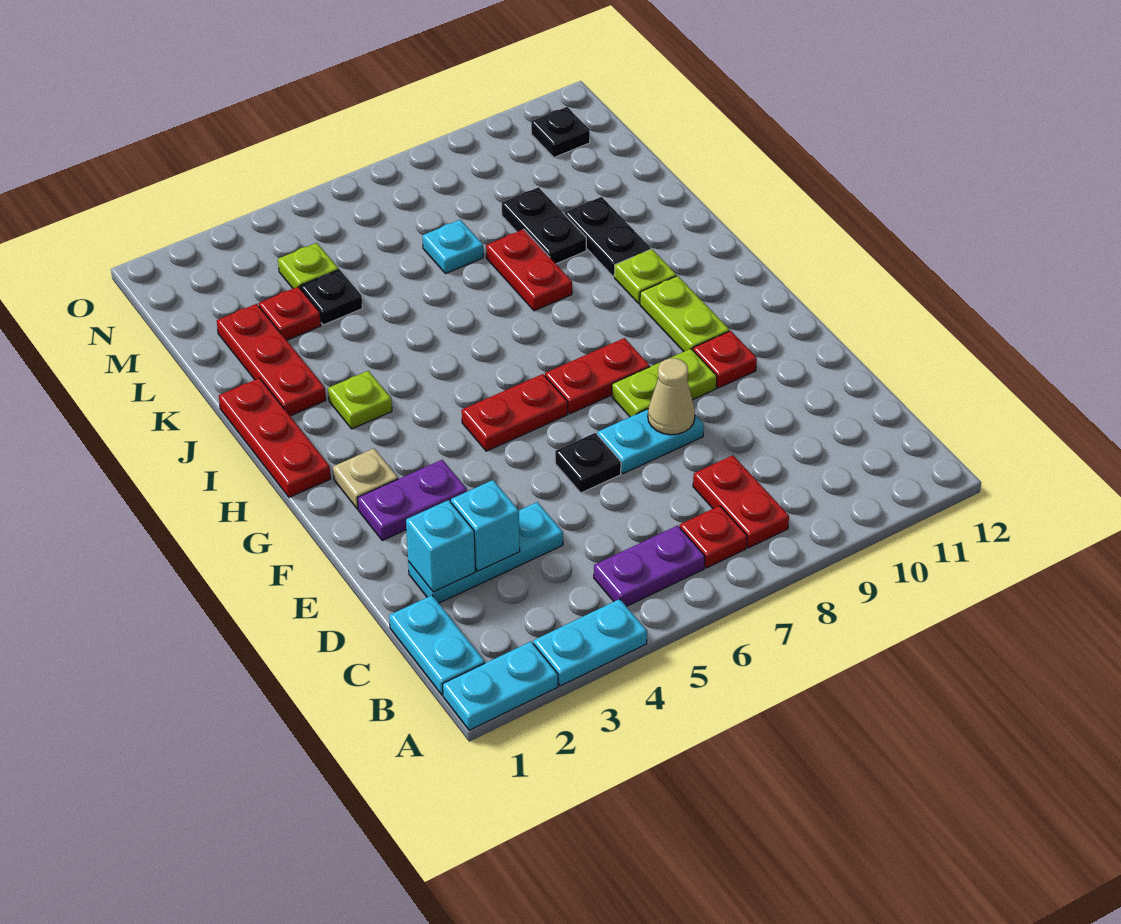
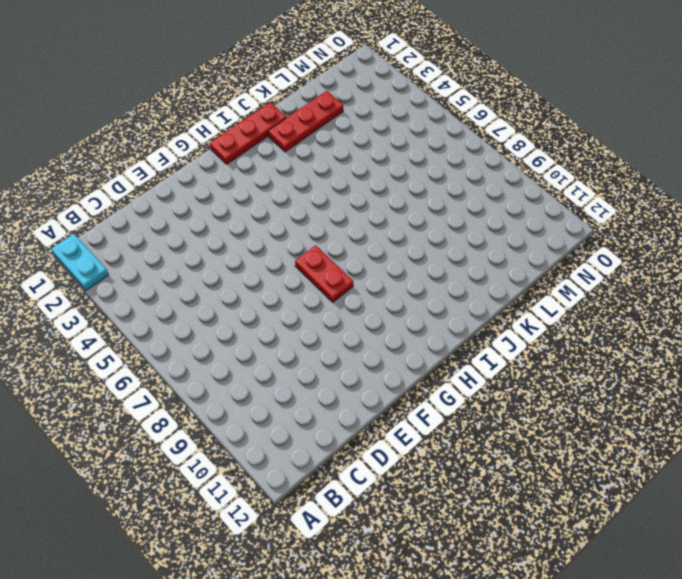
none -> cyan plate A3:A4 level 1
none -> cyan plate B1:C1 level 1
none -> purple plate B5:B6 level 1
none -> red plate B7 level 1

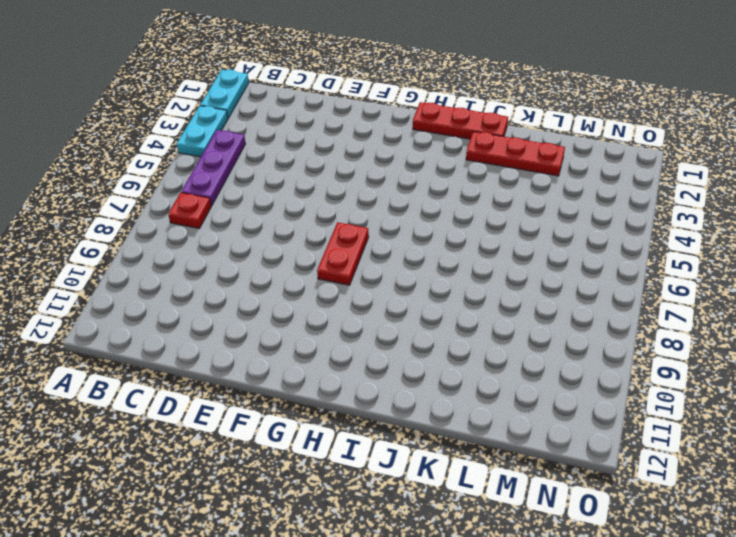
purple plate B4:B6 level 1 -> purple plate B5:B6 level 1
none -> cyan plate B1:C1 level 1
none -> red plate B8:C8 level 1
none -> cyan plate D2:D4 level 1
none -> black plate E6 level 1

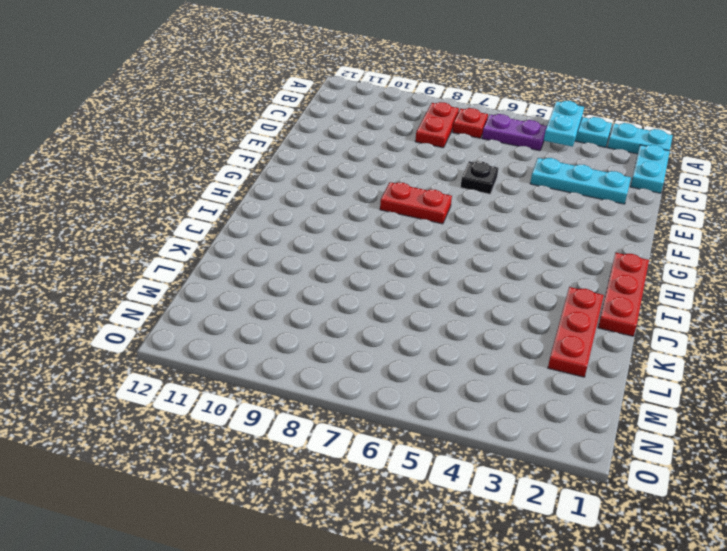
cyan plate A4:B4 level 2 -> cyan plate E7:E8 level 1
none -> purple plate F2:F3 level 1
none -> lime plate F8:F9 level 1
none -> red plate F10 level 1
none -> tan plate G2 level 1

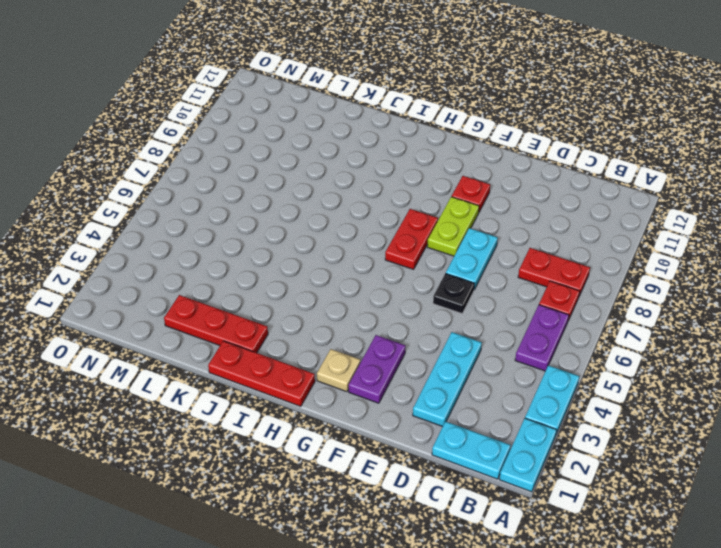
none -> red plate G5:G6 level 1
none -> lime plate G10:H10 level 1
none -> lime plate I3 level 1
none -> lime plate I10 level 1

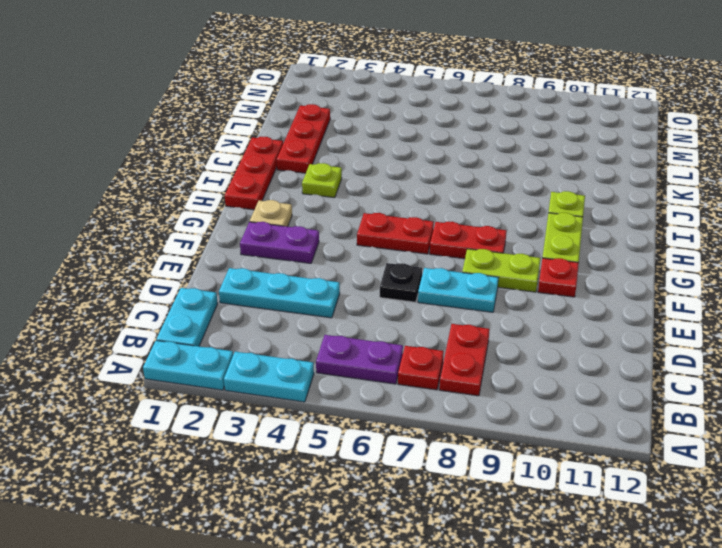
none -> red plate J8:K8 level 1
none -> black plate J10:K10 level 1
none -> black plate K9:L9 level 1
none -> red plate L3 level 1

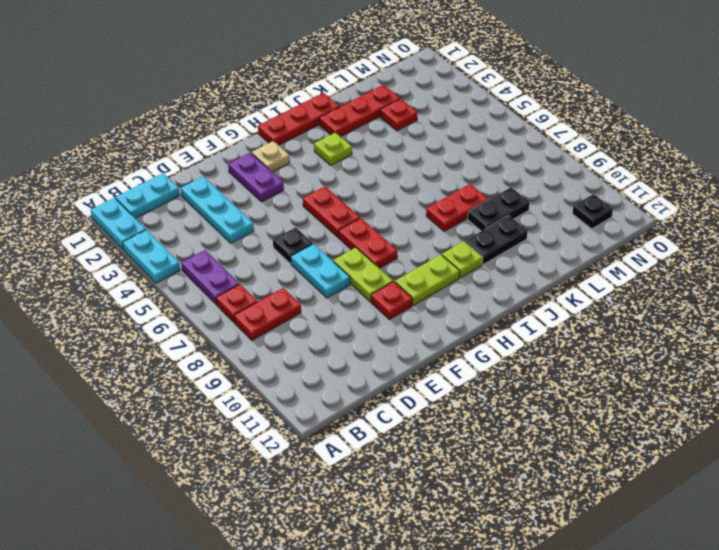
none -> black plate L4 level 1
none -> cyan plate L7 level 1
none -> lime plate M4 level 1
none -> cyan brick D2 level 2

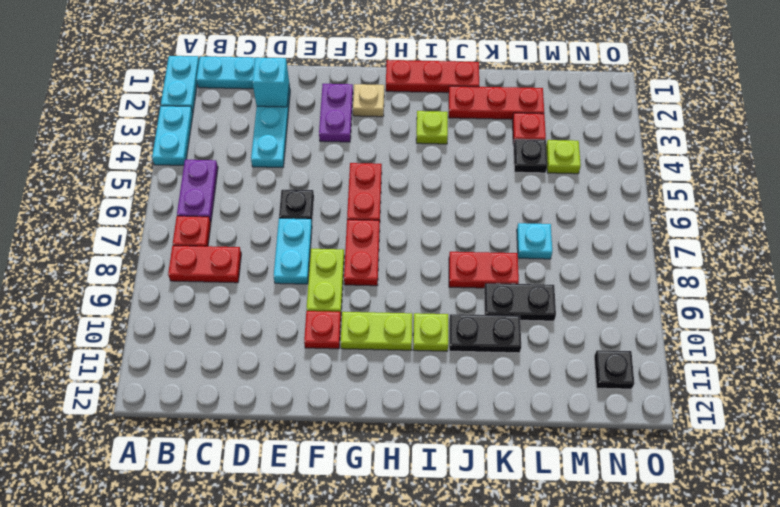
none -> cyan brick D3 level 2
none -> tan cone E8 level 2

